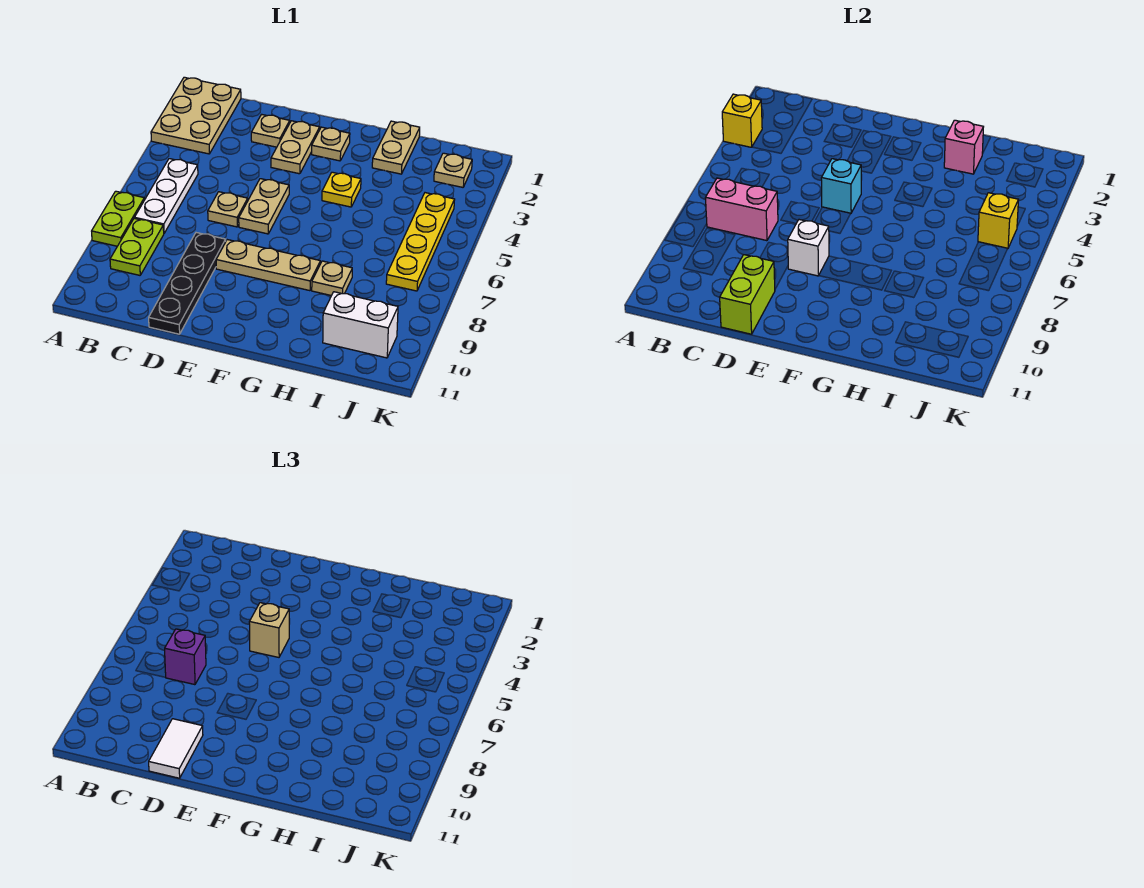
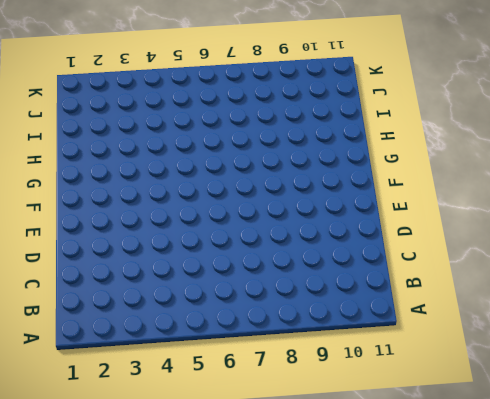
none -> tan plate A1:B3 level 1
none -> lime plate A7:A8 level 1
none -> white plate B5:B7 level 1

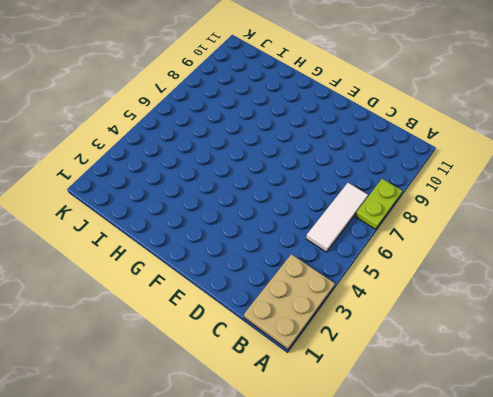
white tile B5:B7 level 1 -> white plate B5:B7 level 1
none -> lime plate B8:B9 level 1
none -> tan plate D2 level 1
none -> tan plate D6 level 1

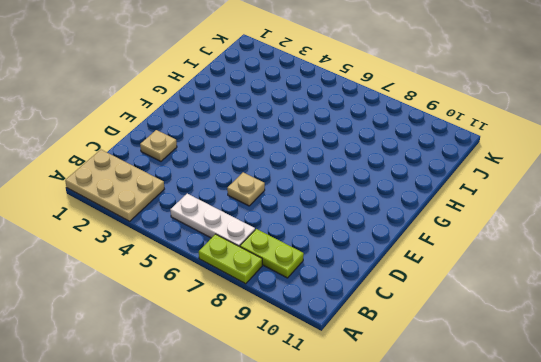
none -> black plate D8:D11 level 1
none -> tan plate E2:E3 level 1
none -> tan plate E5:E6 level 1

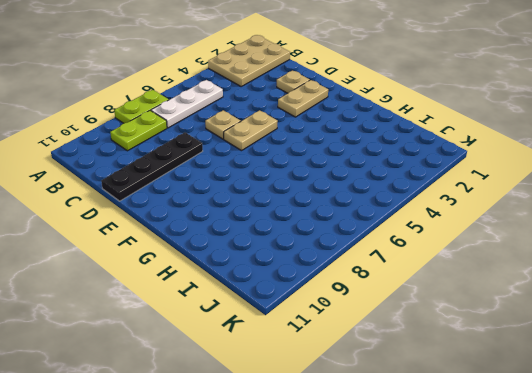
none -> tan plate E8:G8 level 1
none -> tan plate F2 level 1
none -> yellow plate G4 level 1

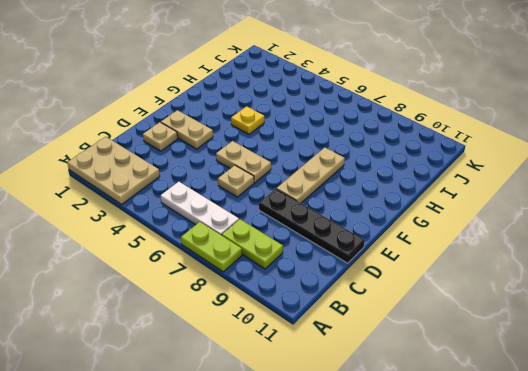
none -> tan plate F2 level 1
none -> tan plate H1:H2 level 1
none -> tan plate H8 level 1

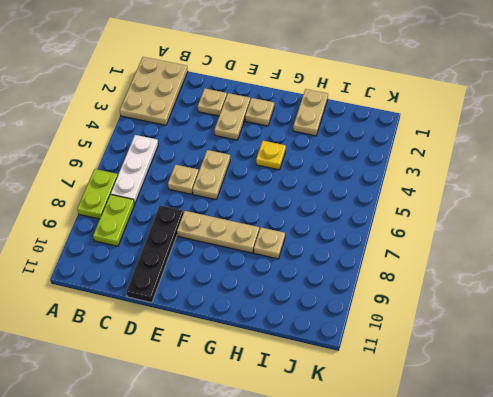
none -> white brick I10:J10 level 1
none -> tan plate J2 level 1
none -> yellow plate J4:J7 level 1

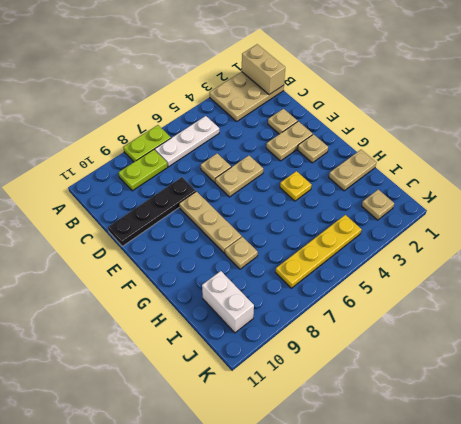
tan brick A1:B1 level 2 -> none
none -> yellow brick A3 level 2
none -> pink brick B7:C7 level 2
none -> lime brick D10:D11 level 2

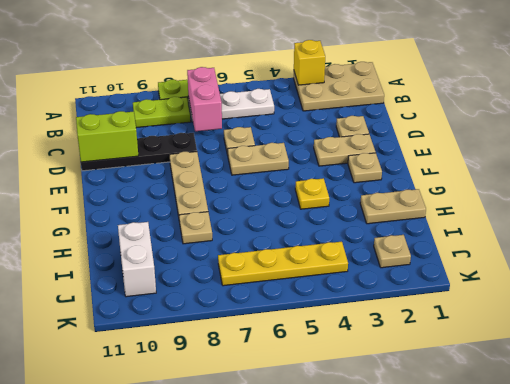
none -> cyan brick E5 level 2
none -> white brick E8 level 2
none -> pink brick H2 level 2

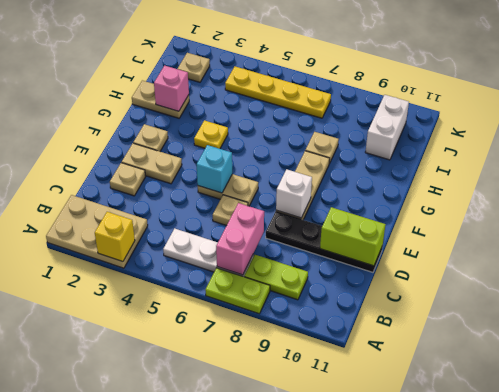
none -> yellow brick J5 level 2
none -> purple brick C7 level 3
none -> white tile D10:D11 level 3

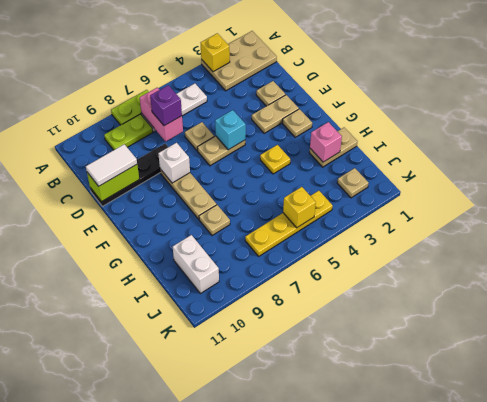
none -> tan brick E5 level 3

